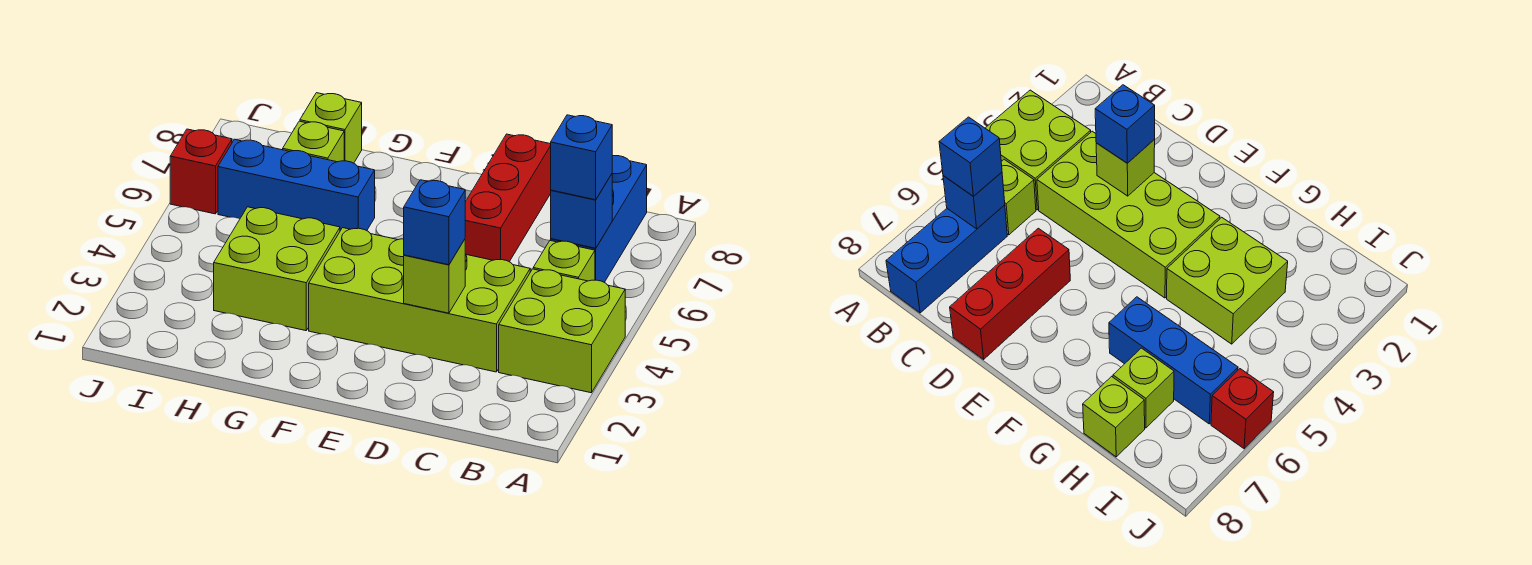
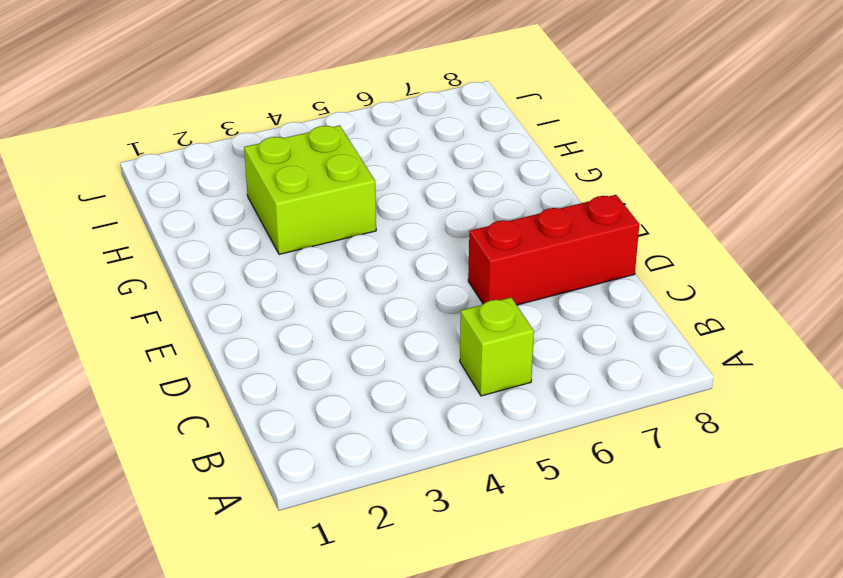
none -> lime brick A3:B4 level 1
none -> blue brick B6:B8 level 1
none -> lime brick C3:F4 level 1

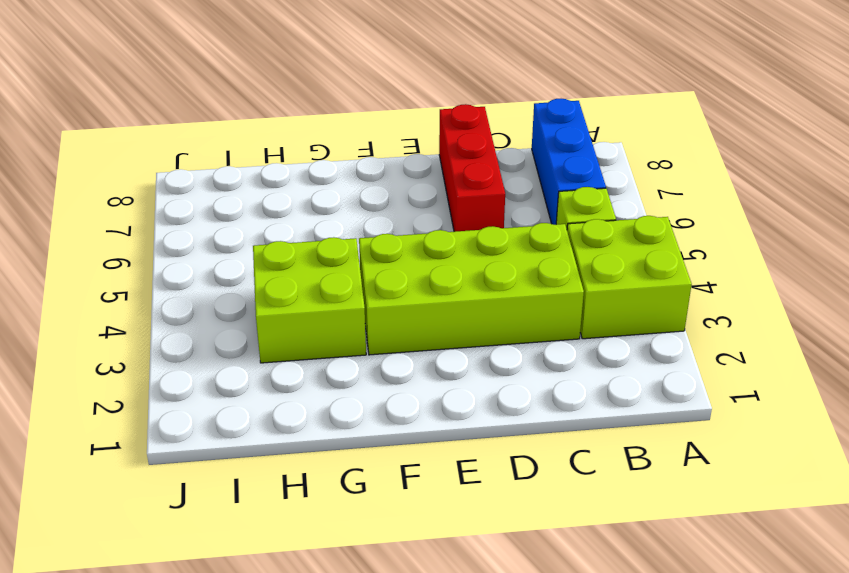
none -> blue brick G6:I6 level 1
none -> lime brick H7 level 1
none -> lime brick H8 level 1

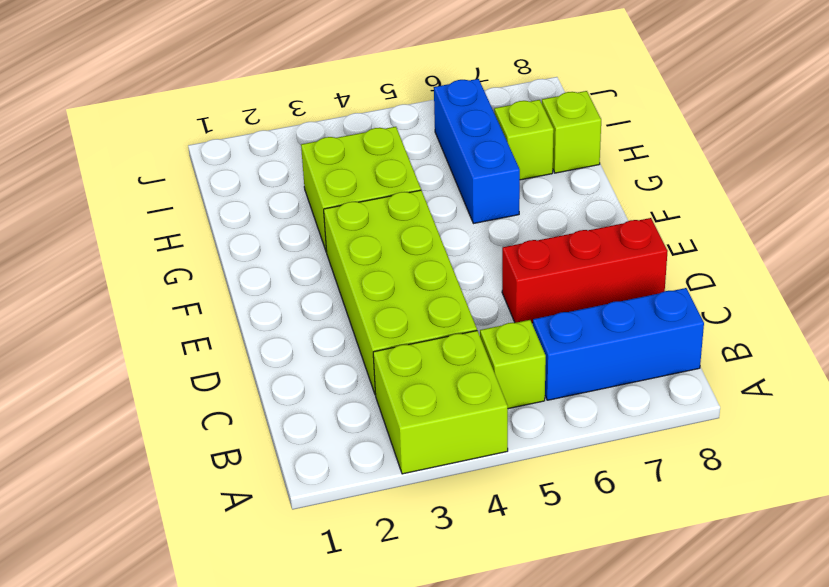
none -> red brick J6 level 1
none -> blue brick B6 level 2
none -> lime brick D3 level 2

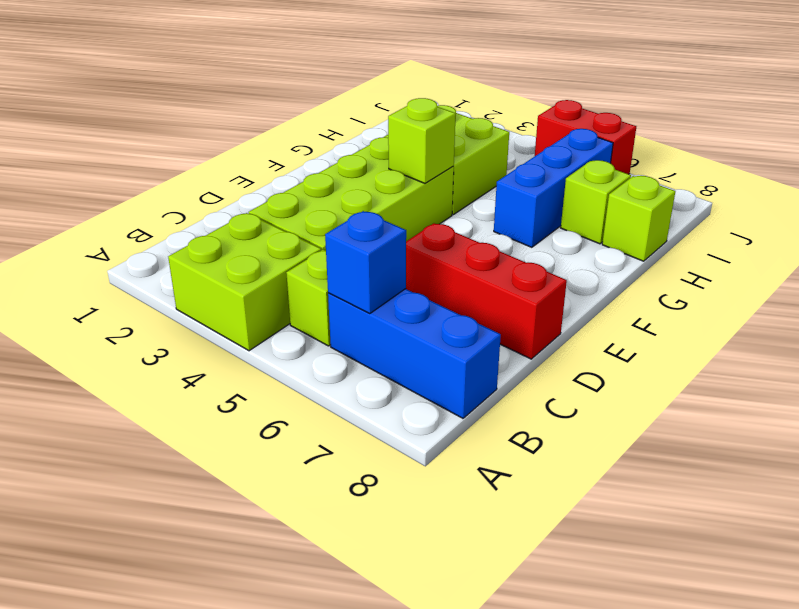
lime brick F4 level 2 -> lime brick D3 level 2
red brick J5:J6 level 1 -> red brick J6 level 1
none -> blue brick B6 level 3
none -> blue brick D3 level 3

